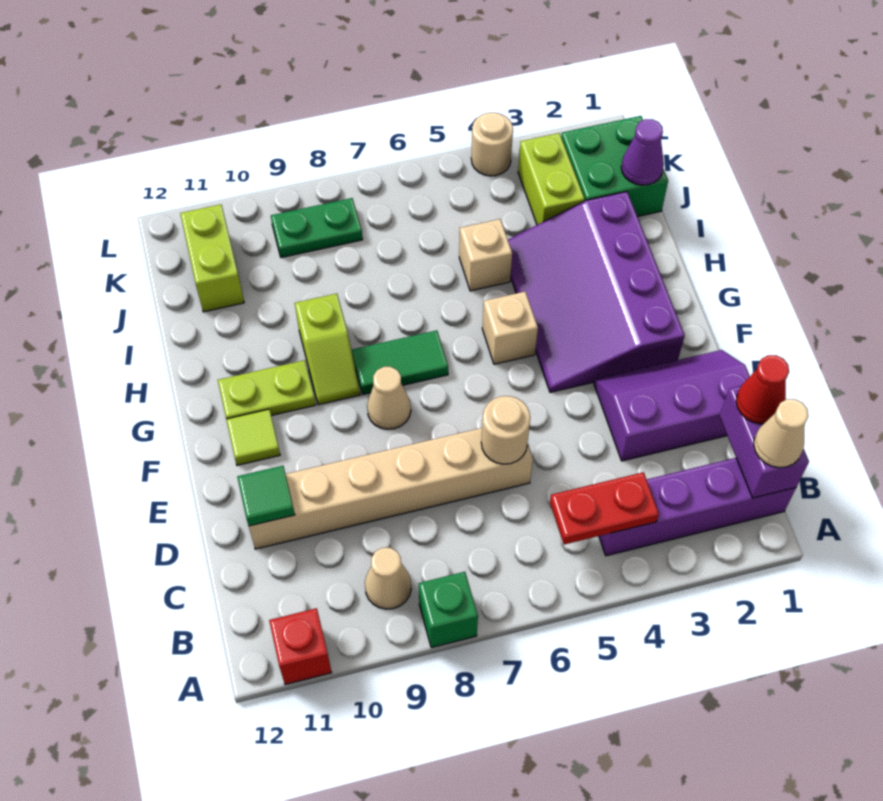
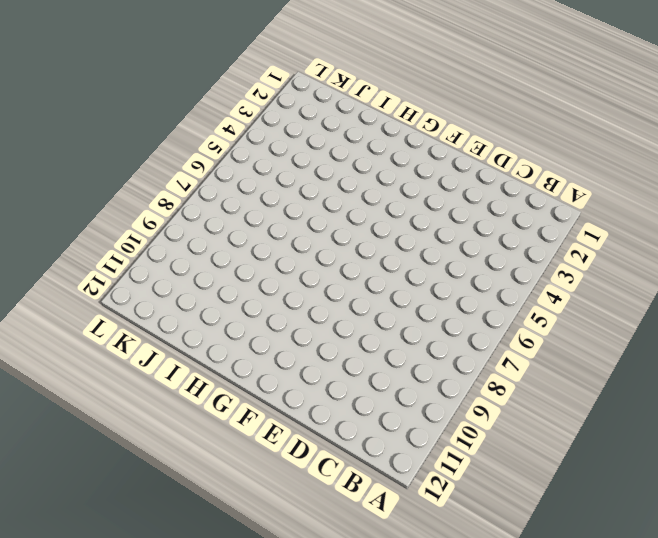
none -> green brick A8 level 1
none -> red brick A11 level 1
none -> purple brick B1:B4 level 1

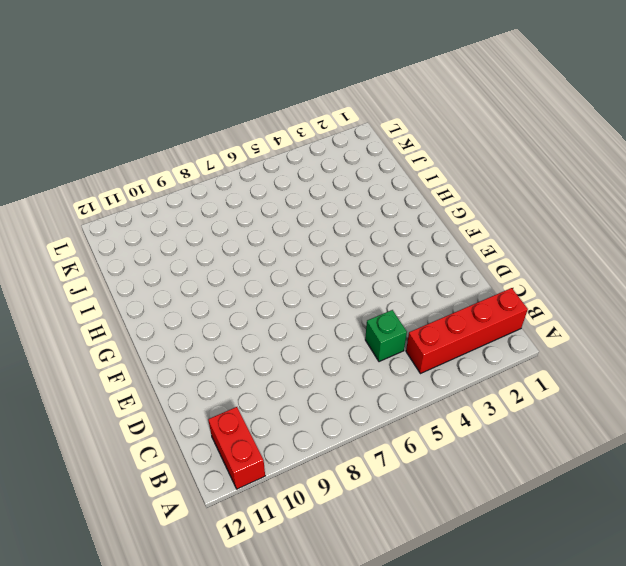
red brick A11:B11 level 1 -> red brick A11 level 1
red brick B1:B4 level 1 -> purple brick B1:B4 level 1
green brick C5 level 1 -> green brick A8 level 1
none -> tan cone B9 level 1
none -> purple slope D1:E3 level 1 top D
none -> tan brick D6:D11 level 1

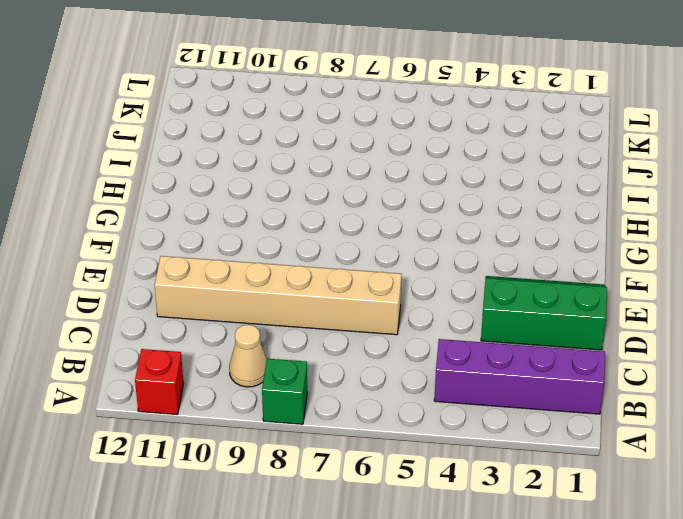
green slope D1:E3 level 1 top D -> purple slope D1:E3 level 1 top D
none -> purple slope F2:I4 level 1 top 2
none -> tan cone F8 level 1
none -> lime tile F11 level 1

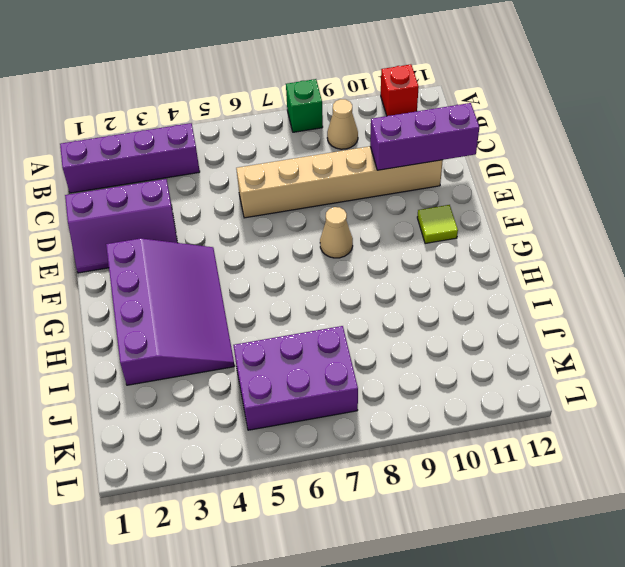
purple brick D10:D12 level 2 -> green tile D11 level 2
purple brick J5:K7 level 1 -> none
none -> tan brick G5 level 1
none -> green tile G7:G8 level 1
none -> lime slope G9:H9 level 1 top H

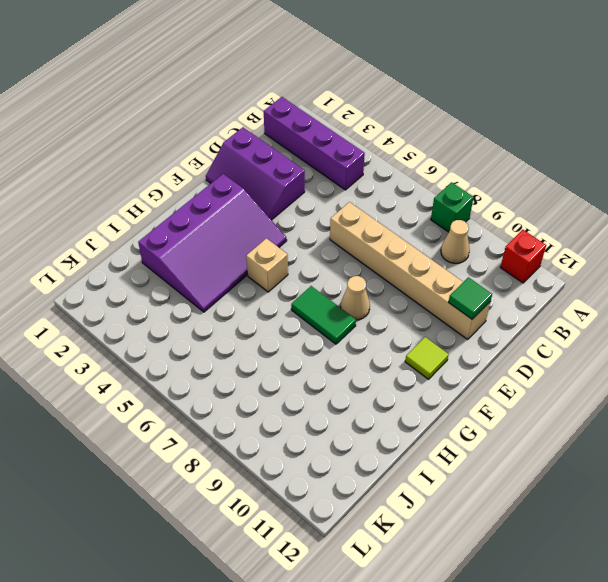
none -> lime slope G9:H9 level 1 top H
none -> lime plate G10:G11 level 1
none -> tan brick I5 level 1

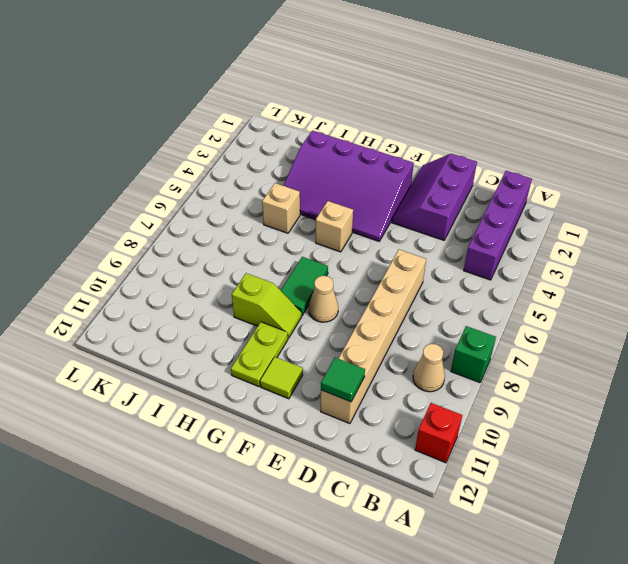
none -> green brick J1:K2 level 1
none -> lime brick J3:K3 level 1
none -> lime brick J11:K11 level 1

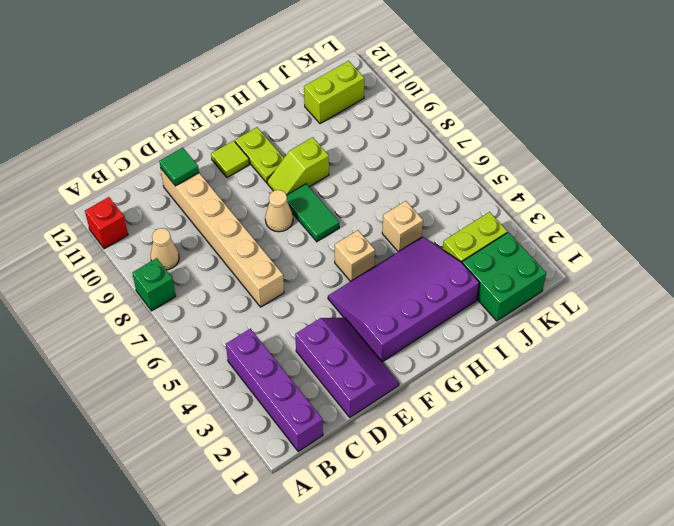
none -> green plate K8:K9 level 1
none -> tan round brick L4 level 1
none -> purple brick B1:C1 level 2

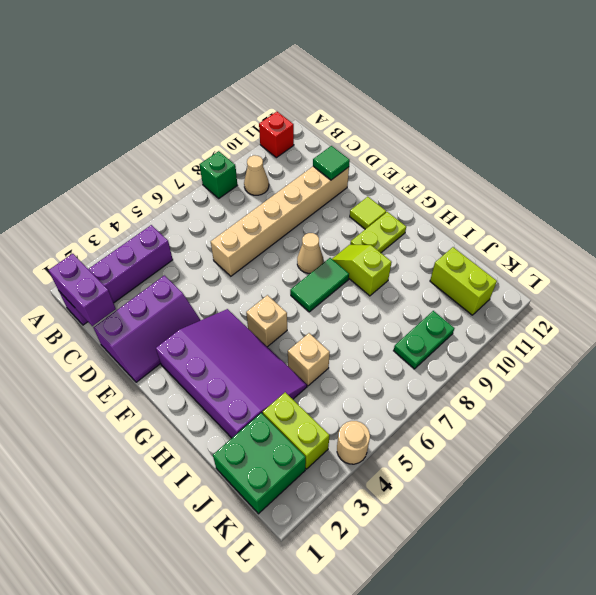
none -> red plate B4:B5 level 2
none -> tan round brick D6 level 2
none -> purple cone J1 level 2

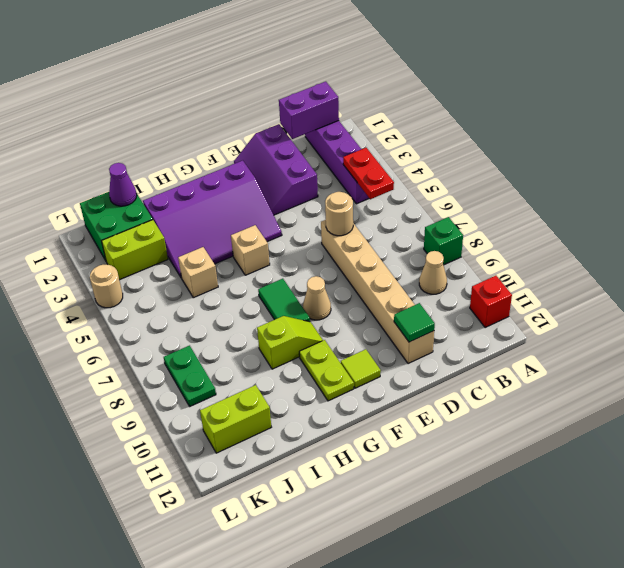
none -> tan cone B1 level 3
none -> red cone C1 level 3

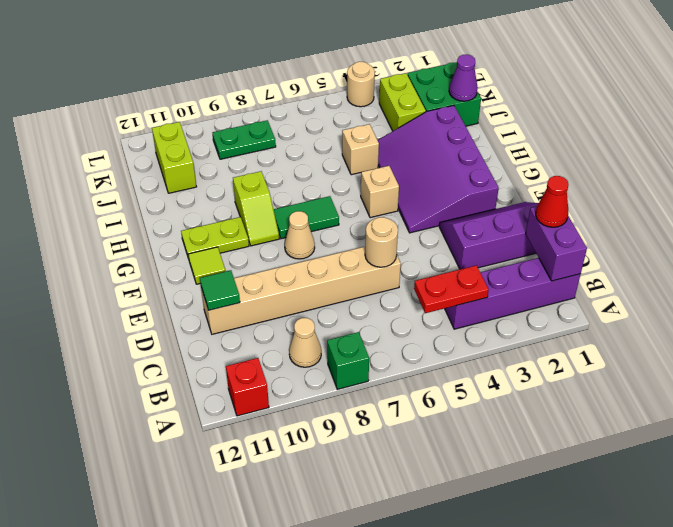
none -> tan cone B1 level 3

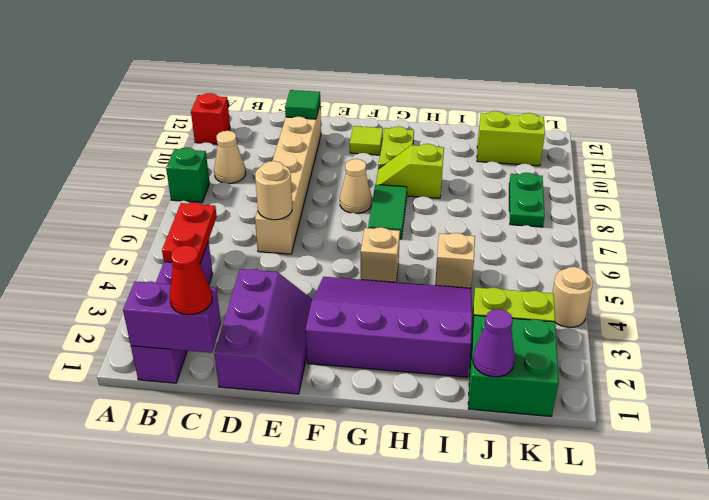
none -> tan cone B1 level 3

